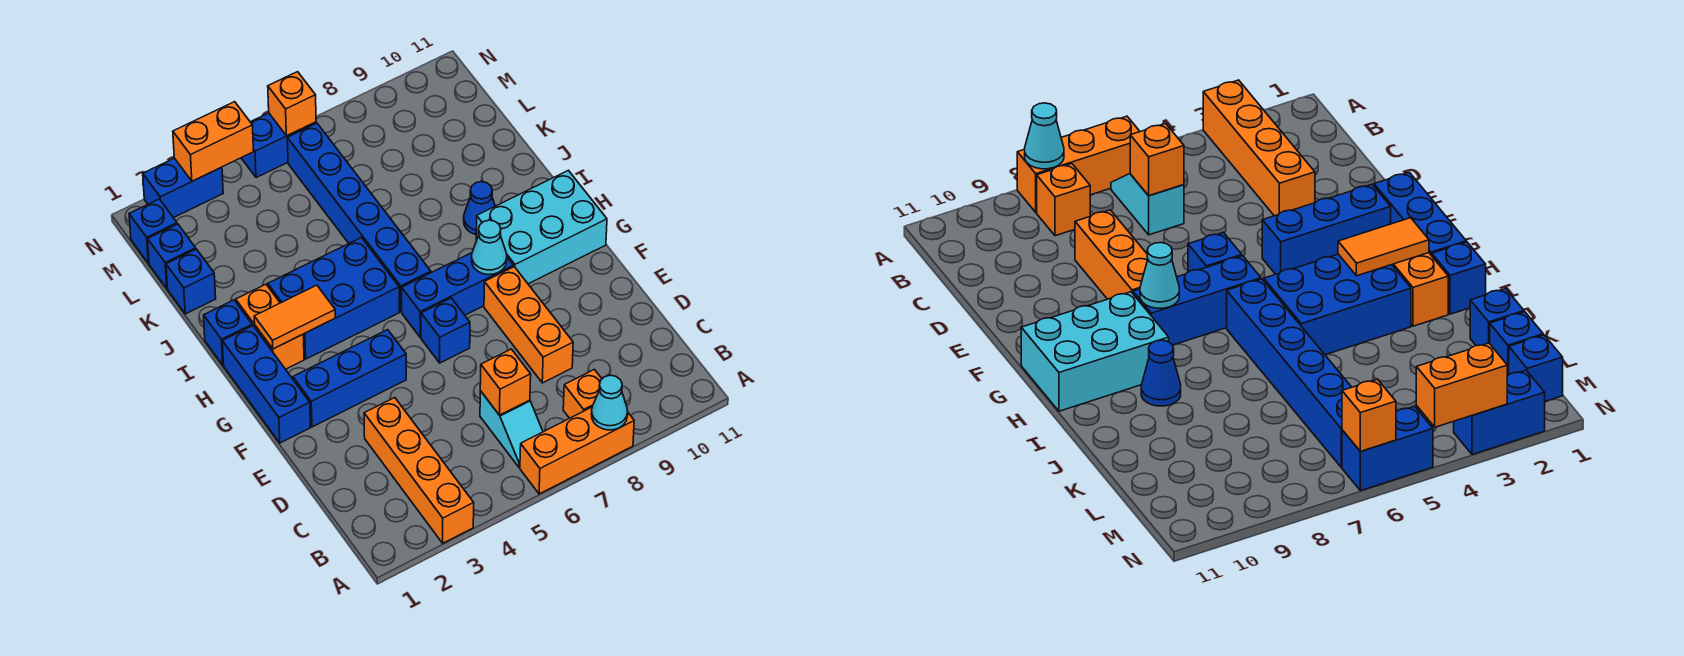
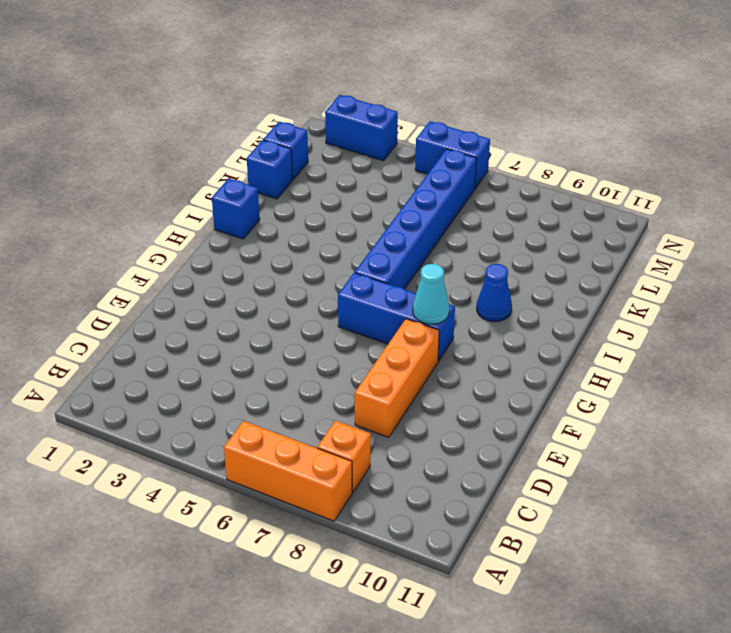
none -> orange brick A3:D3 level 1
none -> cyan slope B6:C6 level 1 top C
none -> blue brick F1:H1 level 1

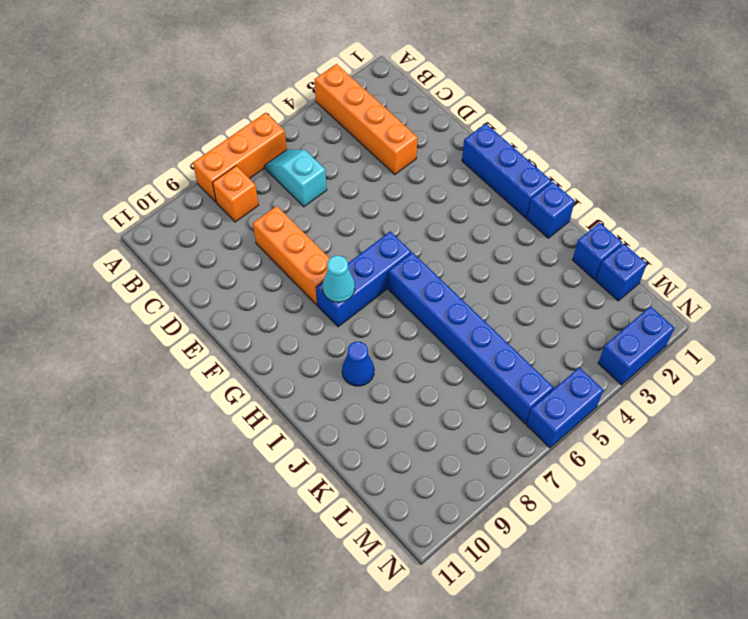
none -> blue brick F2:F4 level 1
none -> blue brick F6 level 1
none -> cyan brick G9:H11 level 1

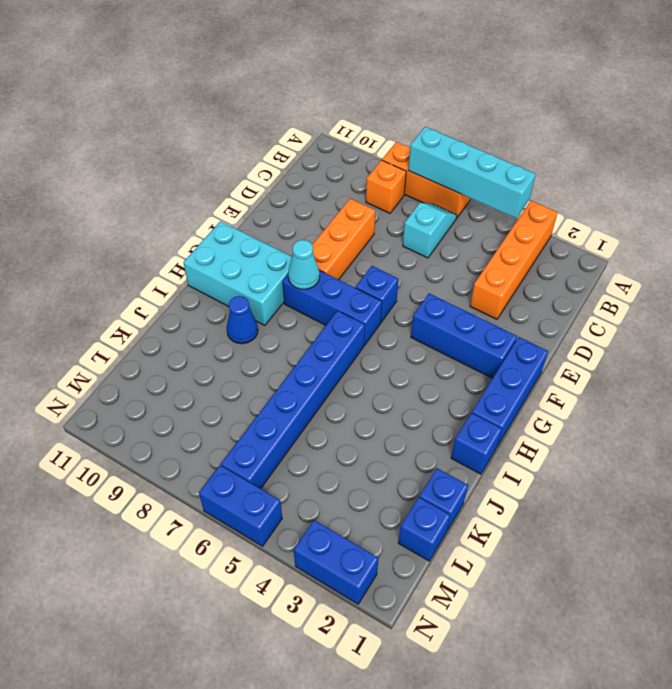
cyan brick A4:A7 level 2 -> none
none -> orange brick H2:I2 level 1
none -> blue brick H3:I5 level 1
none -> blue brick M1 level 1

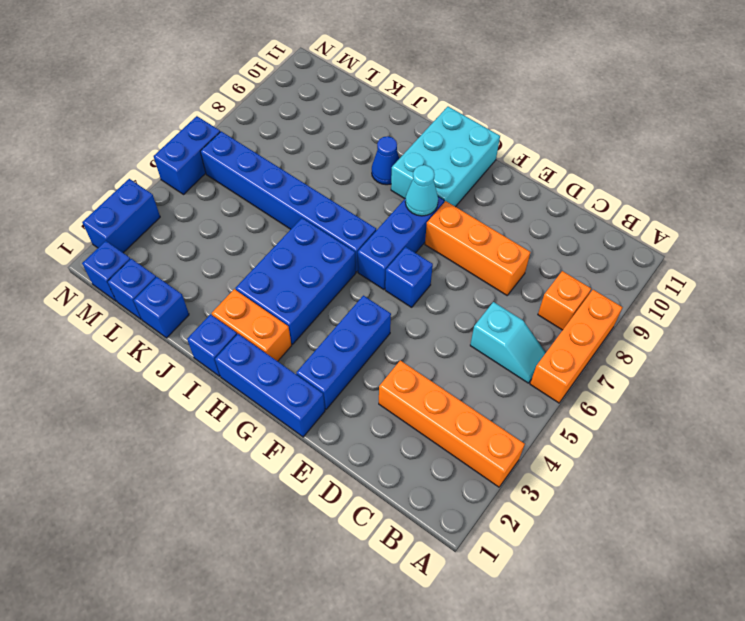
none -> cyan cone A8 level 2
none -> orange brick C6 level 2
none -> orange tile H2:H3 level 2

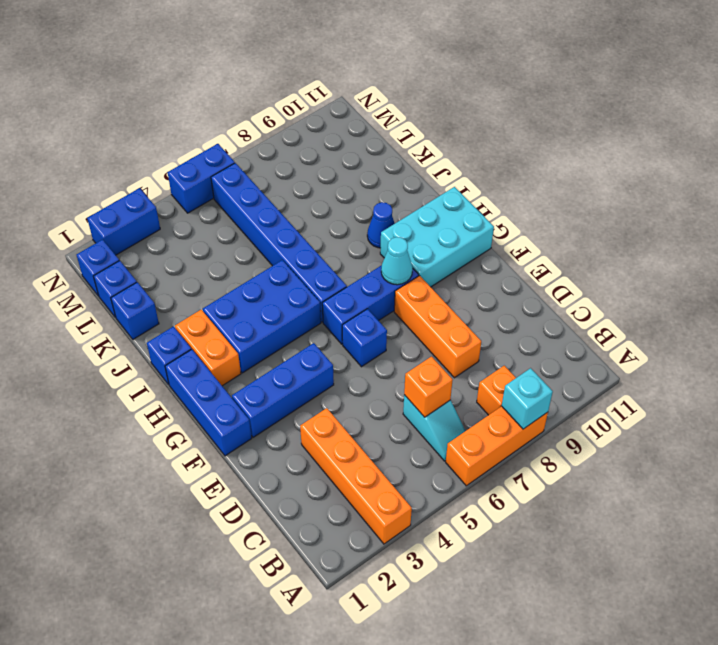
cyan brick A8 level 2 -> cyan cone A8 level 2
none -> orange tile H2:H3 level 2
none -> orange brick N3:N4 level 2
none -> orange brick N6 level 2

